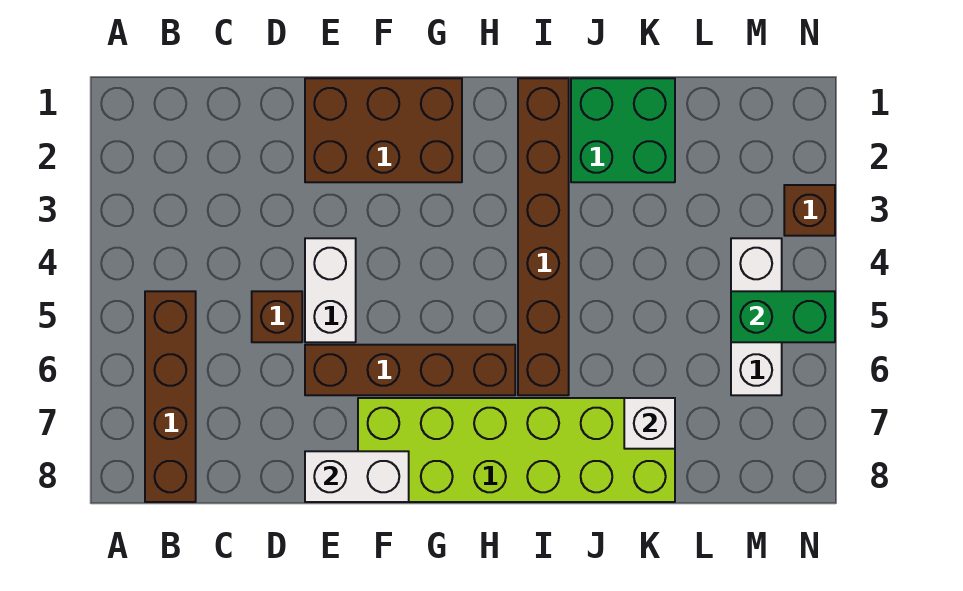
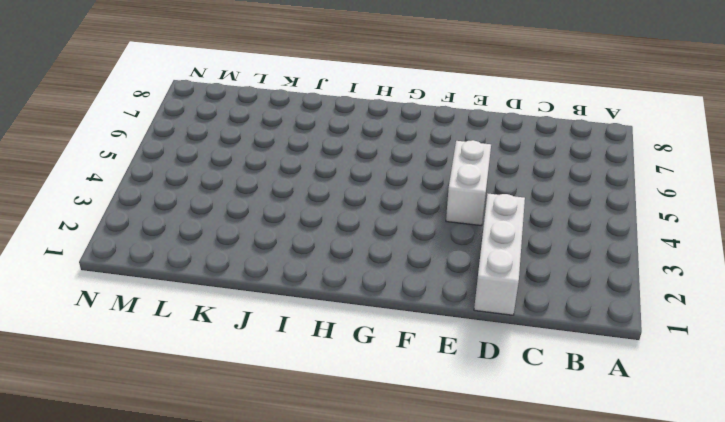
white brick D1:D3 level 1 -> white brick M4:M6 level 1
none -> brown brick B5:B8 level 1
none -> brown brick D5 level 1
none -> brown brick E1:G2 level 1

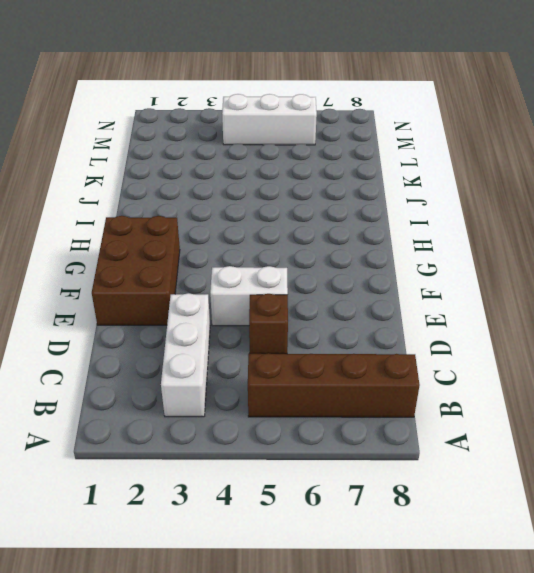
white brick B3:D3 level 1 -> none
none -> brown brick E6:H6 level 1
none -> lime brick F7:K8 level 1
none -> brown brick I1:I6 level 1

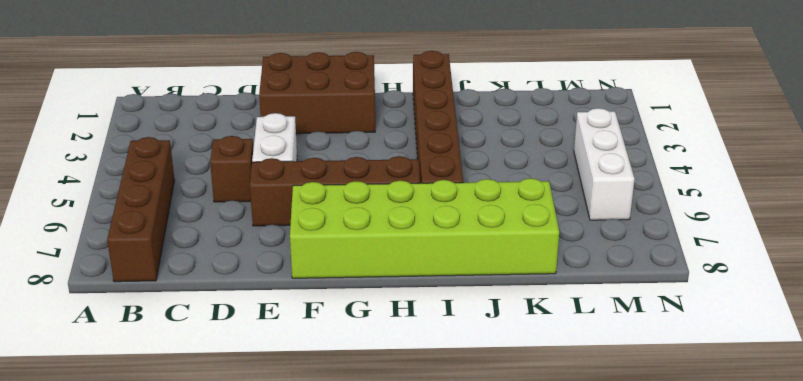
none -> green brick J1:K2 level 1
none -> brown brick N3 level 1
none -> white brick E8:F8 level 2

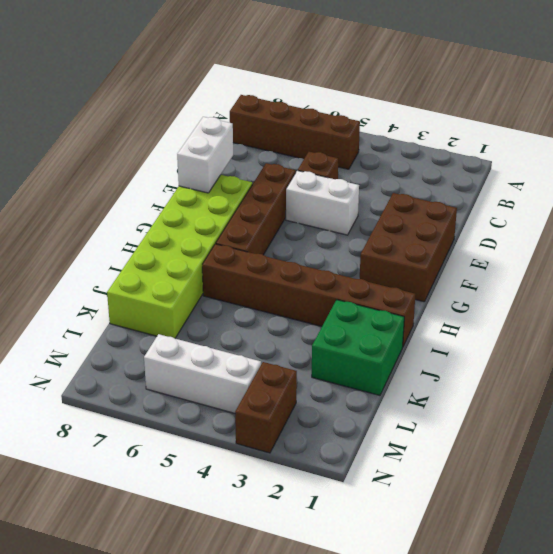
brown brick M3:N3 level 1 -> brown brick N3 level 1
none -> white brick K7 level 2
none -> green brick M5:N5 level 2

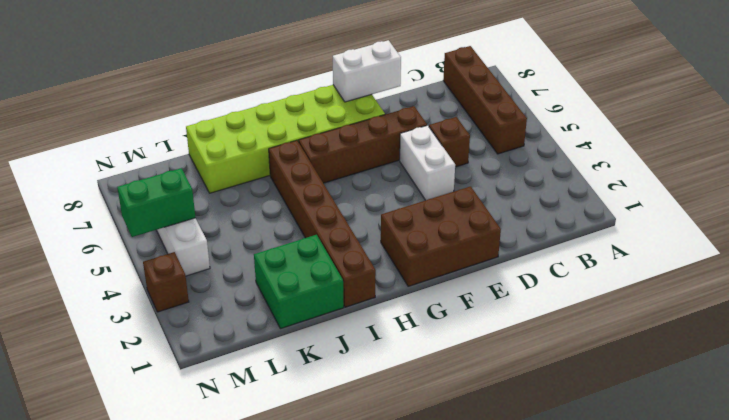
none -> white brick K7 level 2

